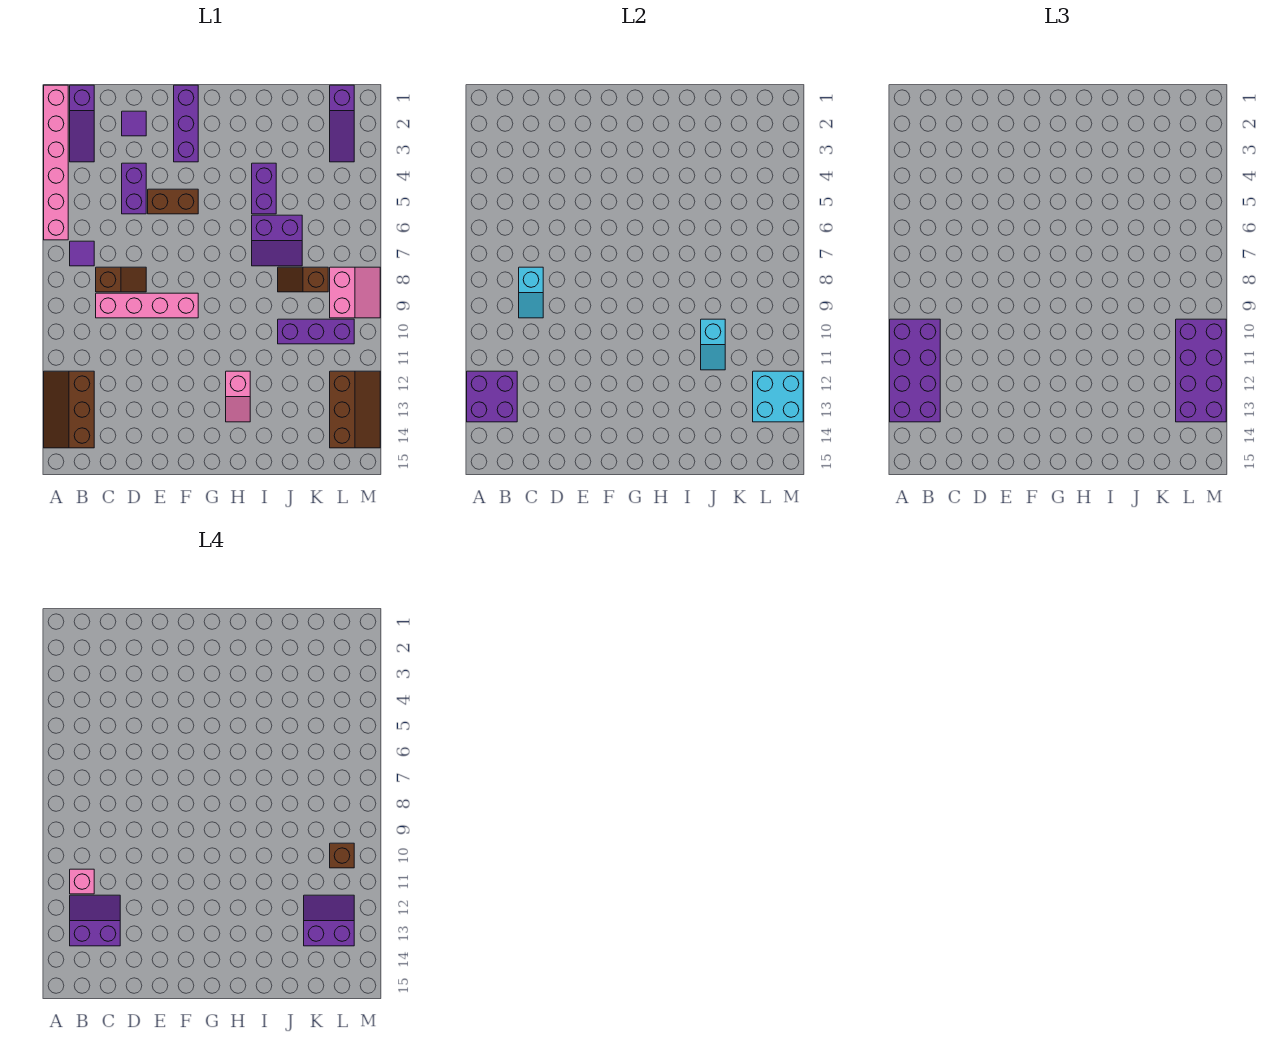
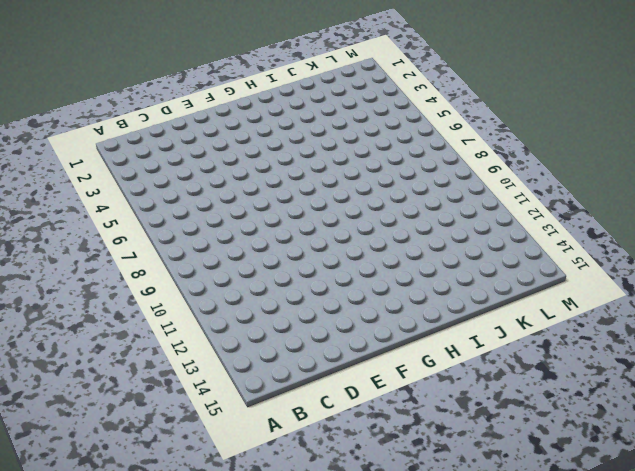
none -> pink brick A1:A6 level 1
none -> brown slope A12:B14 level 1 top B
none -> purple slope B1:B3 level 1 top 1

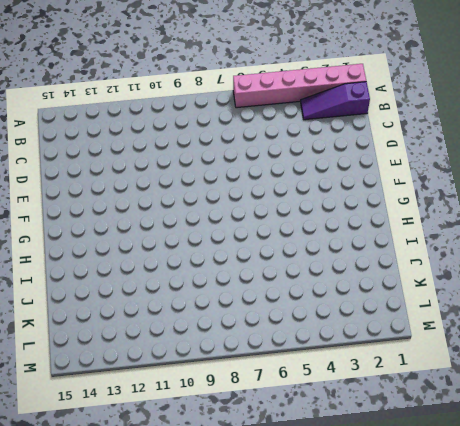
none -> brown slope A12:B14 level 1 top B
none -> purple tile B7 level 1
none -> brown slope C8:D8 level 1 top C

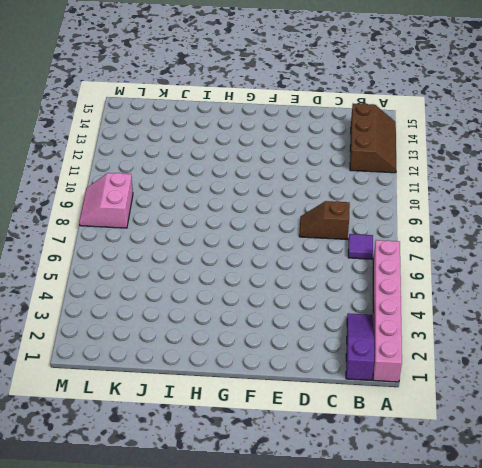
none -> pink brick C9:F9 level 1
none -> purple tile D2 level 1
none -> purple brick D4:D5 level 1

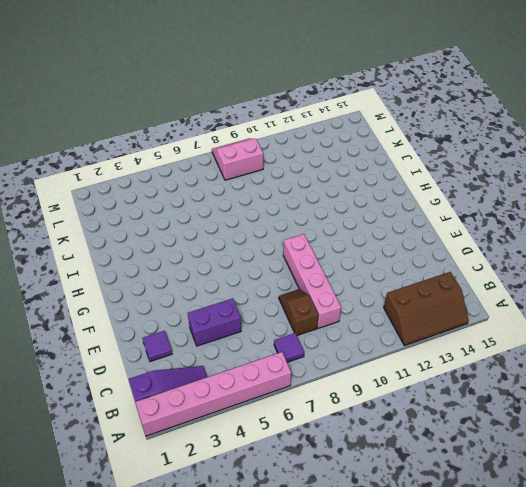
none -> brown brick E5:F5 level 1
none -> purple brick F1:F3 level 1
none -> pink slope H12:H13 level 1 top 12

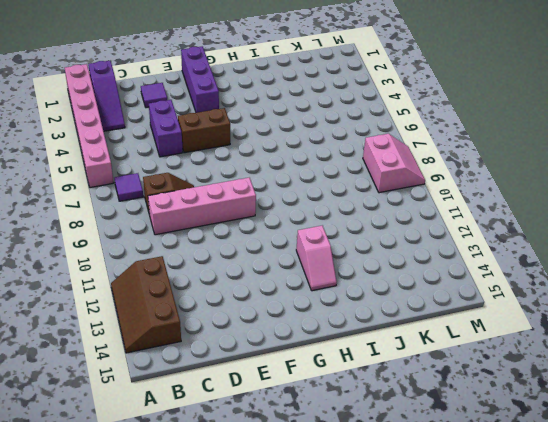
none -> purple brick I4:I5 level 1
none -> purple slope I6:J7 level 1 top 6
none -> brown slope J8:K8 level 1 top K

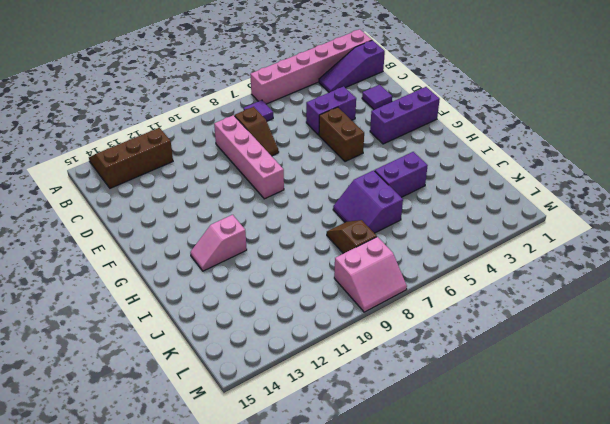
none -> purple brick J10:L10 level 1
none -> purple slope L1:L3 level 1 top 1
none -> brown slope L12:M14 level 1 top L

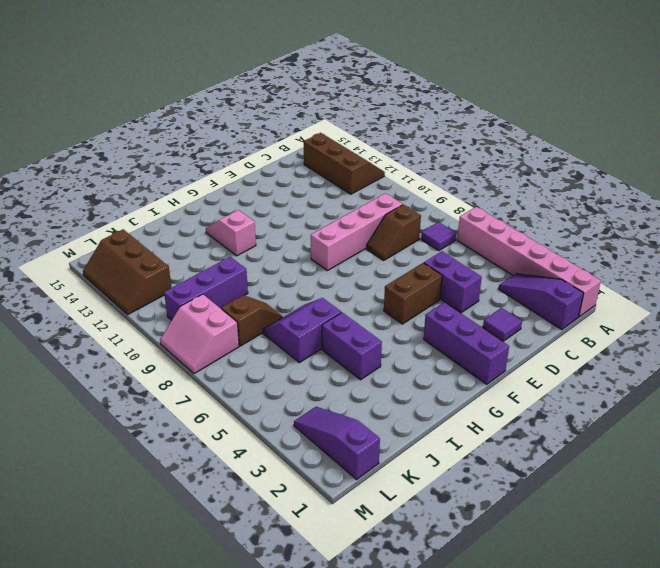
none -> purple brick A12:B13 level 2
none -> cyan slope C8:C9 level 2 top 8
none -> cyan slope J10:J11 level 2 top 10

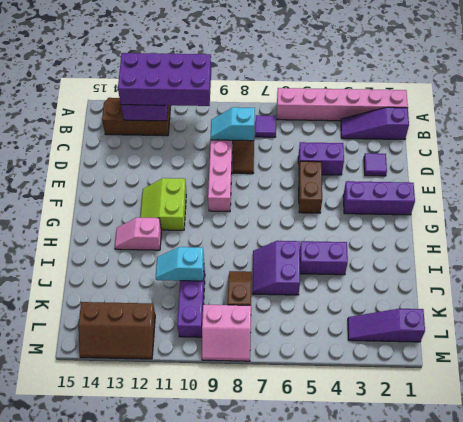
lime slope F11:G12 level 1 top 11 -> none
none -> cyan brick L12:M13 level 2
none -> purple brick L10:M13 level 3
none -> pink brick B11 level 4

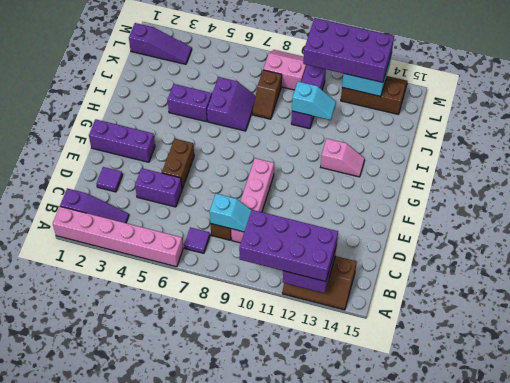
none -> pink brick B11 level 4
none -> purple slope B12:C13 level 4 top 13
none -> purple slope K12:L13 level 4 top 13

